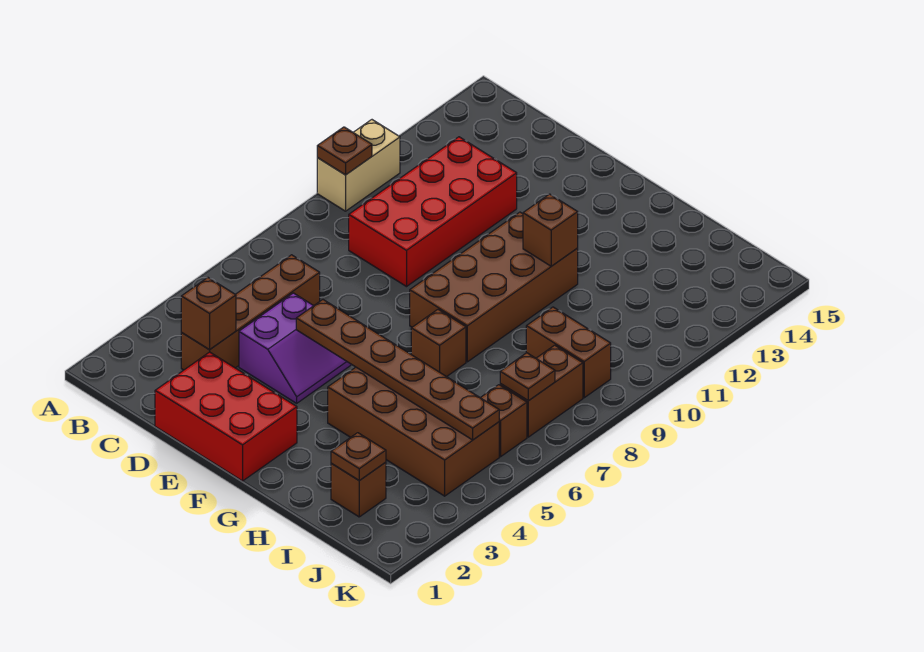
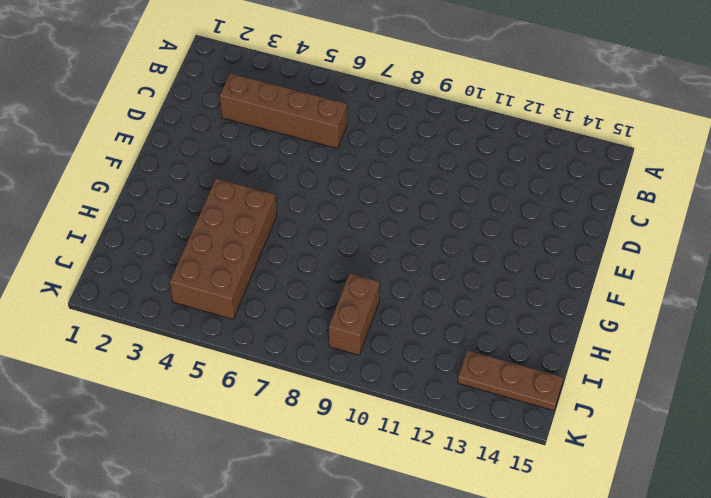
brown plate J13:J15 level 1 -> none
none -> tan brick A10:A11 level 1
none -> red brick C9:D12 level 1
none -> red brick D1:F2 level 1

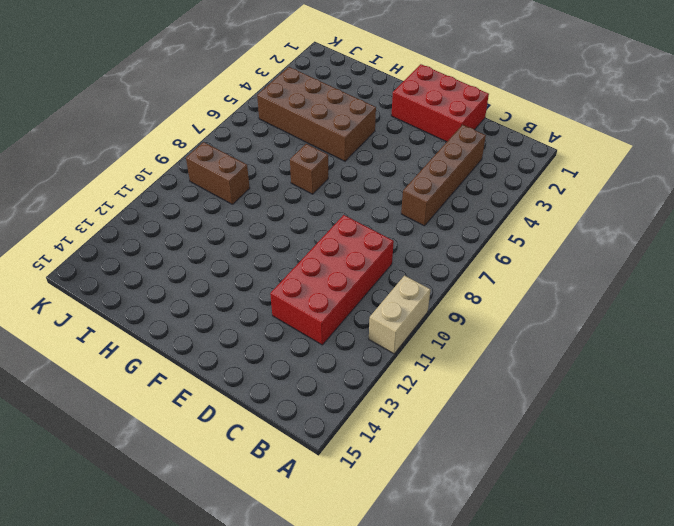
none -> purple slope D4:E5 level 1 top D
none -> brown brick F8:G11 level 1
none -> brown brick I2 level 1

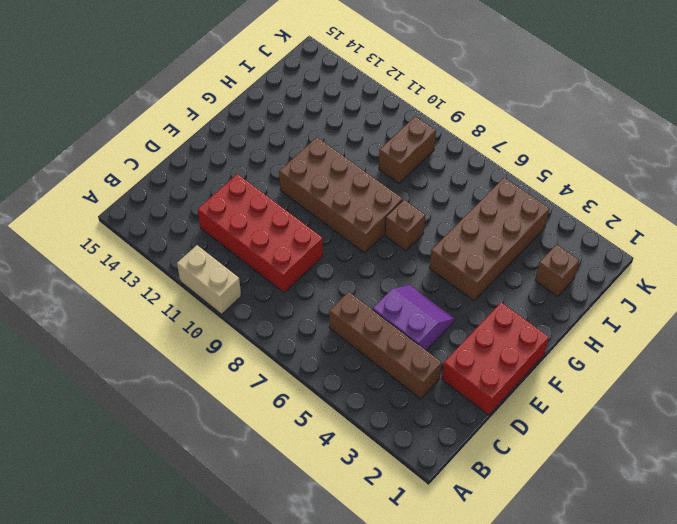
none -> brown brick J6 level 1
none -> brown brick J7:J8 level 1
none -> brown plate A10 level 2

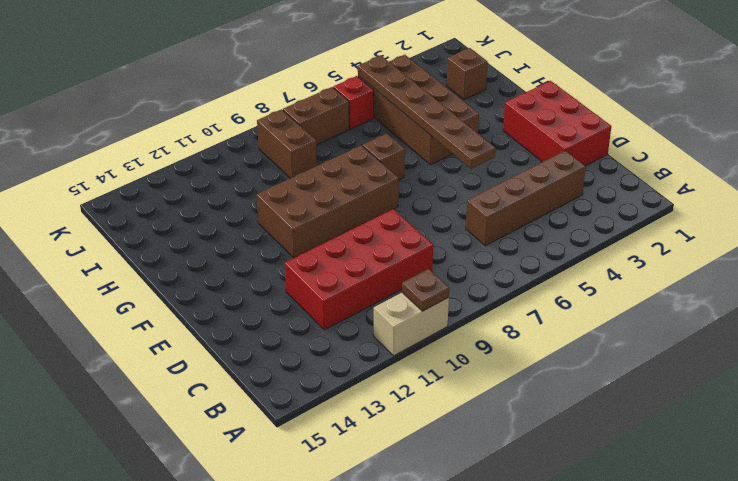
red brick J6 level 1 -> brown brick J6 level 1
none -> purple slope D4:E5 level 1 top D
none -> brown brick C3 level 2
none -> brown brick G11 level 2

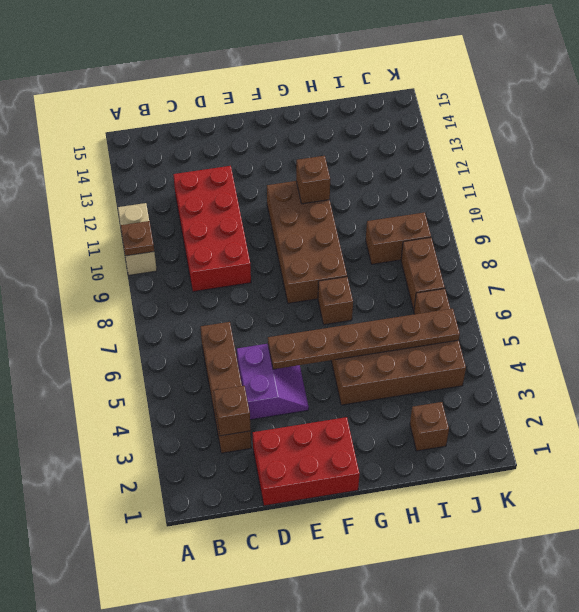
none -> brown plate I2 level 2
none -> brown plate J7 level 2

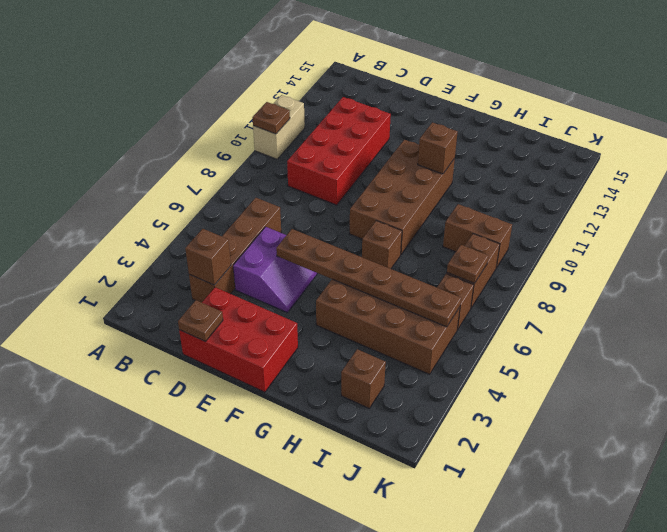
brown plate D1 level 2 -> brown plate I2 level 2

